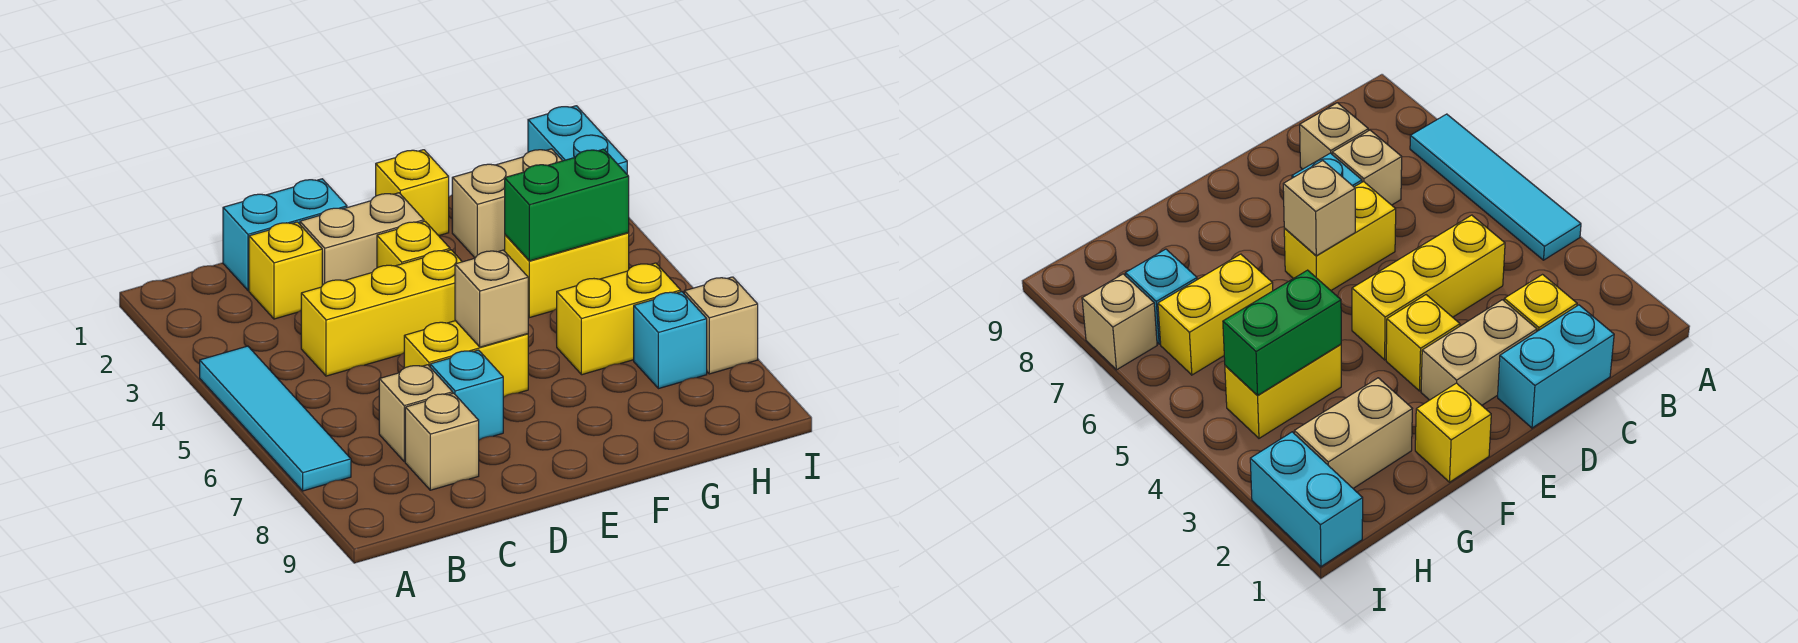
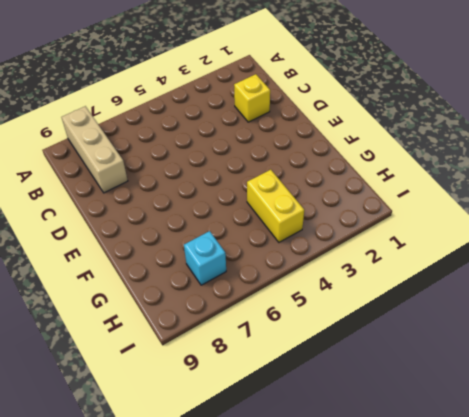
tan brick A8:C8 level 1 -> tan brick C8 level 1
none -> cyan tile A4:A7 level 1
none -> cyan brick C1:D1 level 1
none -> yellow brick C4:E4 level 1

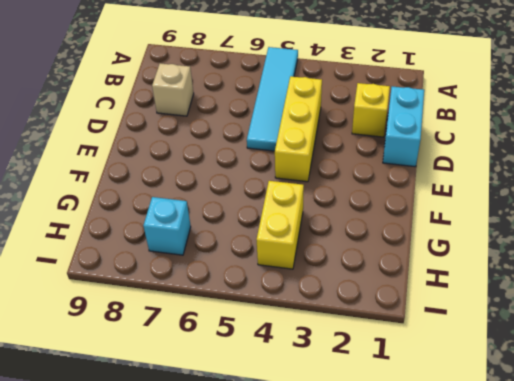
cyan tile A5:D5 level 1 -> cyan tile A4:A7 level 1
none -> tan brick C7 level 1
none -> tan brick D2:E2 level 1
none -> yellow brick D6:E6 level 1

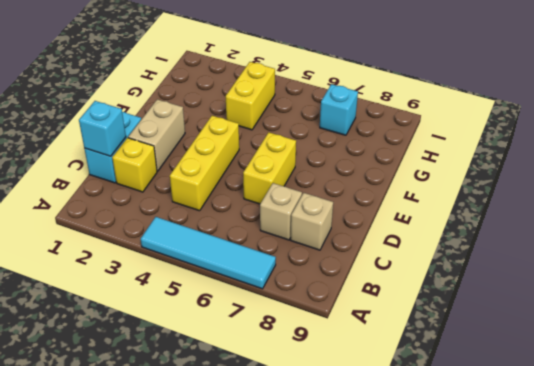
cyan brick C1 level 2 -> cyan brick D7 level 1
none -> yellow brick E3 level 1
none -> yellow brick F1 level 1
none -> tan brick G2:H2 level 1

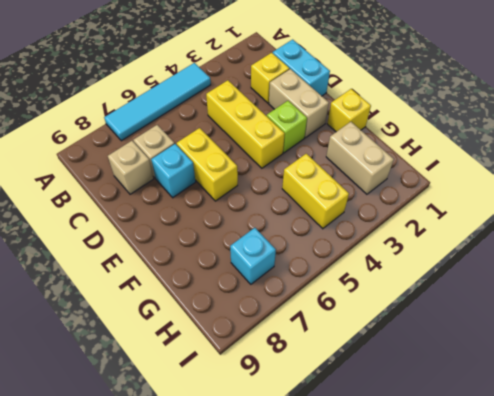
lime brick E3 level 1 -> yellow brick E3 level 1
none -> yellow brick G6:H6 level 1
none -> cyan brick I1:I2 level 1
none -> tan brick I7 level 1

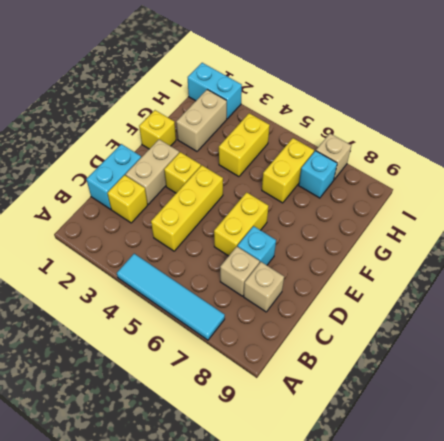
none -> tan brick E6 level 2
none -> green brick G4:H4 level 2

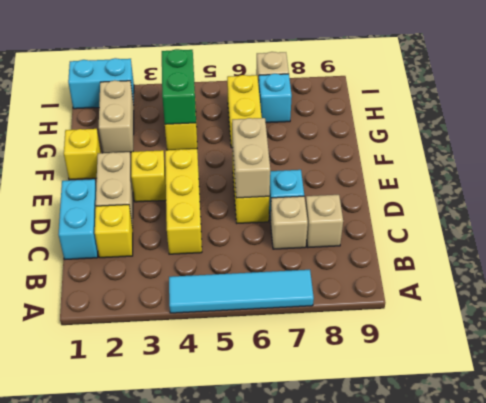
tan brick D6:E6 level 2 -> tan brick E6 level 2

